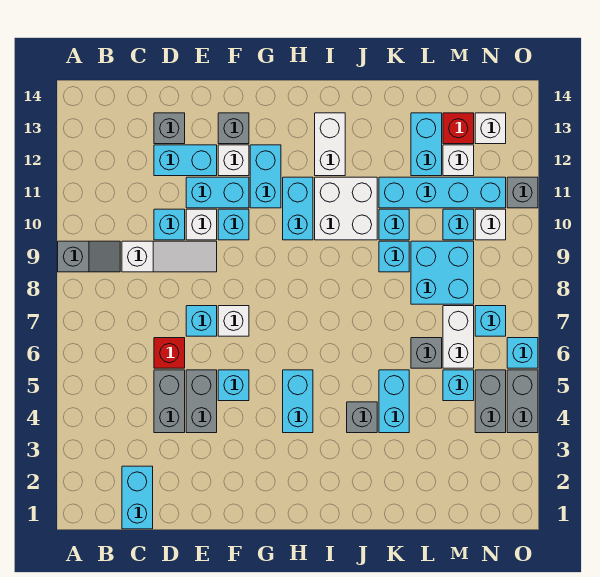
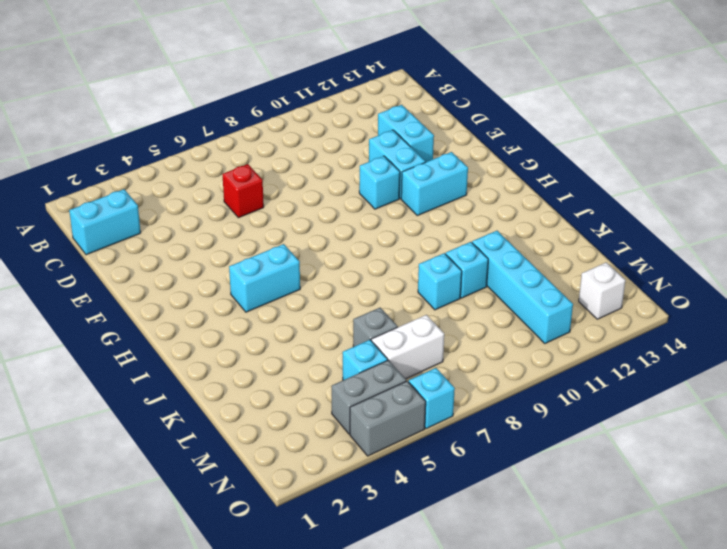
none -> grey slope A9:B9 level 1 top A
none -> white slope C9:E9 level 1 top C
none -> grey brick D4:D5 level 1
none -> cyan brick D10 level 1

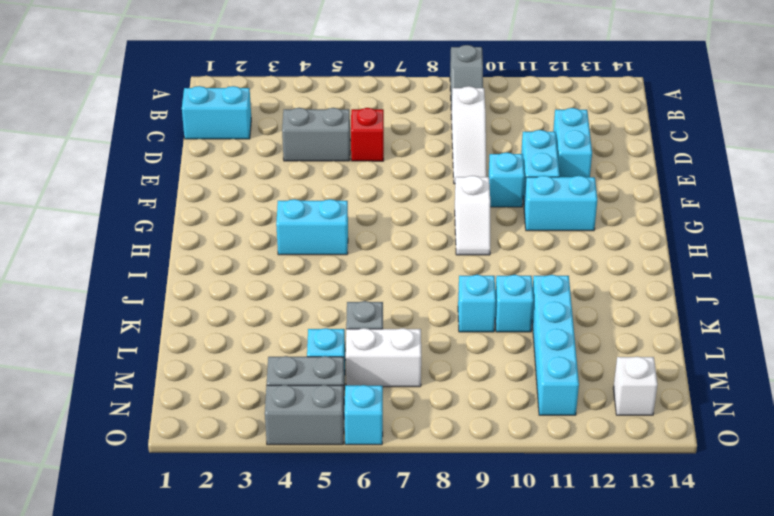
white slope G9:H9 level 1 top G -> none
none -> cyan brick D10 level 1
none -> grey brick D13 level 1
none -> grey brick E4:E5 level 1
none -> cyan brick E7 level 1

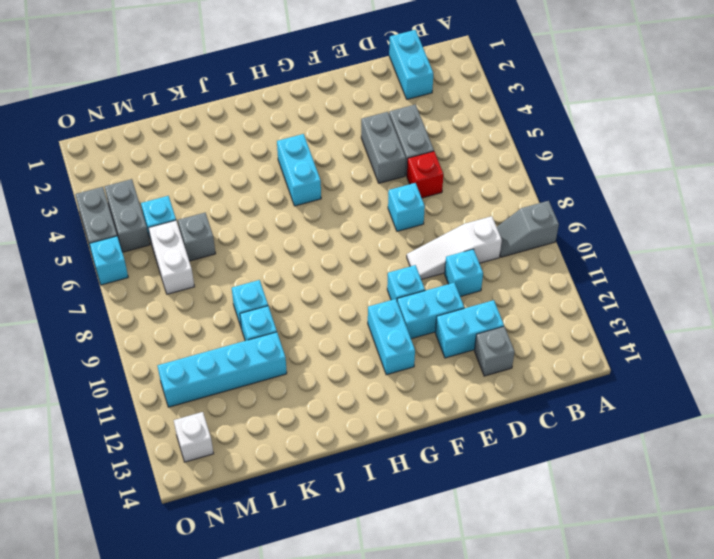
none -> white brick E10 level 1
none -> cyan brick F5 level 1
none -> white brick F7 level 1
none -> white brick F12 level 1

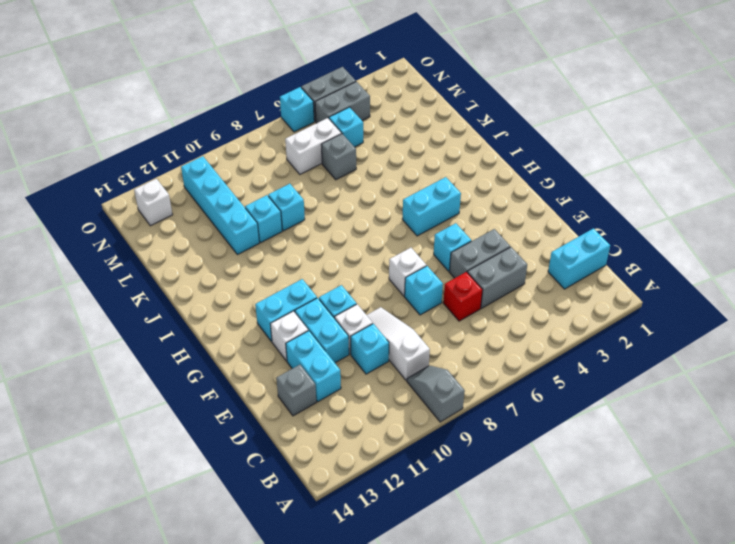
none -> grey brick F13 level 1
none -> cyan brick H10:H11 level 1
none -> white brick I10:J11 level 1
none -> white brick I12:I13 level 1

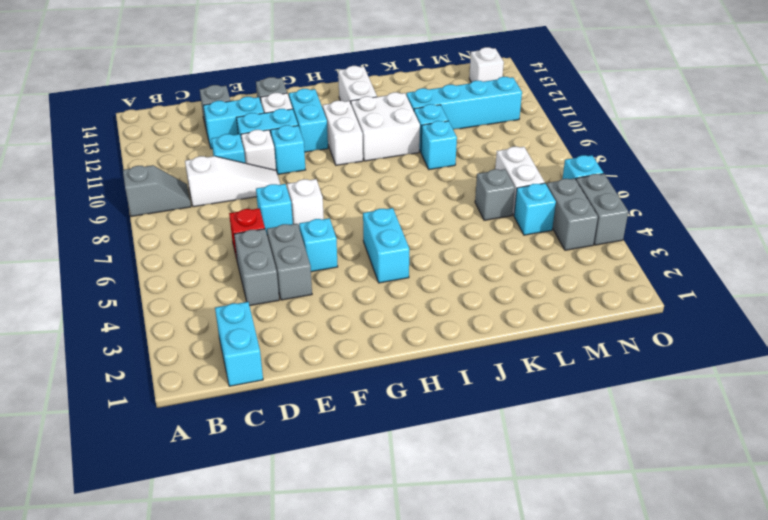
white brick H10:H11 level 1 -> cyan brick H10:H11 level 1
none -> grey brick J4 level 1
none -> cyan brick K4:K5 level 1
none -> cyan brick L8:M9 level 1
none -> cyan brick L12:L13 level 1

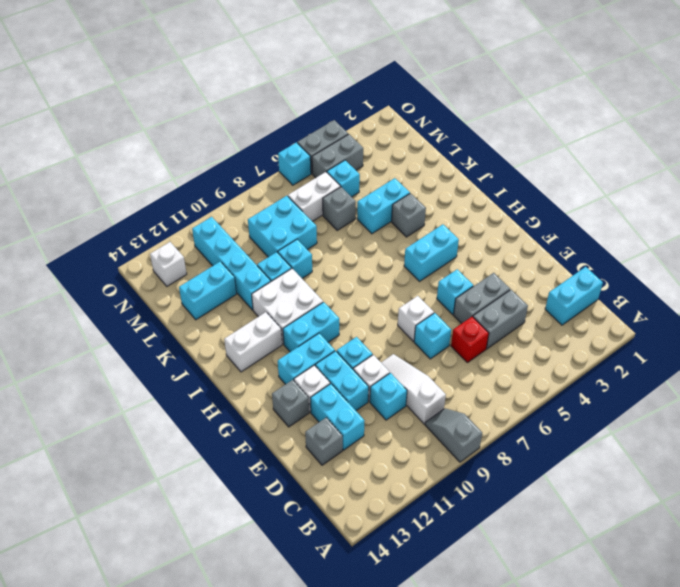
none -> cyan brick M10 level 1
none -> white brick M12 level 1
none -> red brick M13 level 1
none -> cyan brick N7 level 1

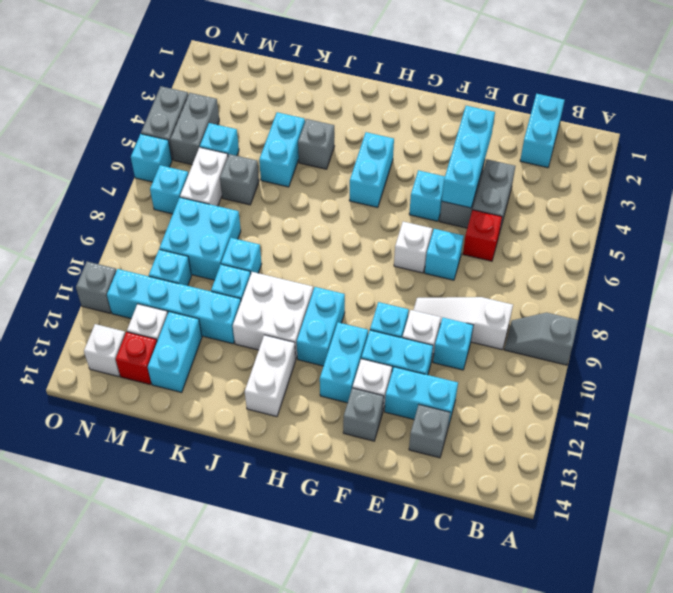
cyan brick E3:E5 level 2 -> none
none -> white brick N10 level 1

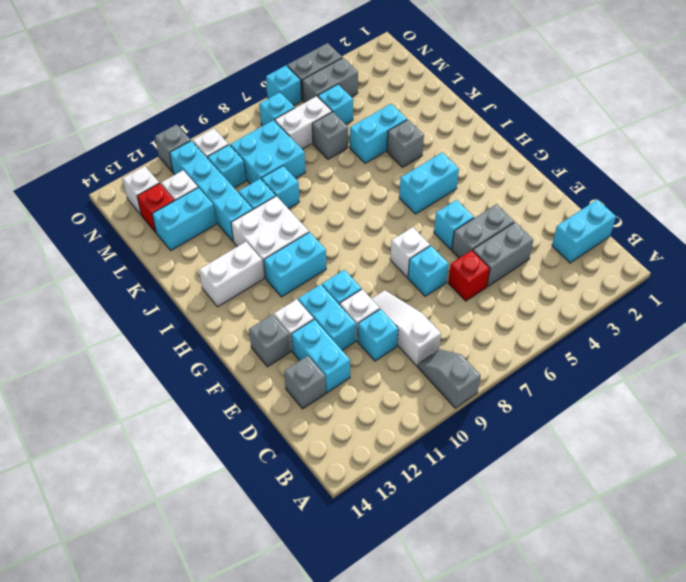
none -> cyan brick G11:G12 level 1

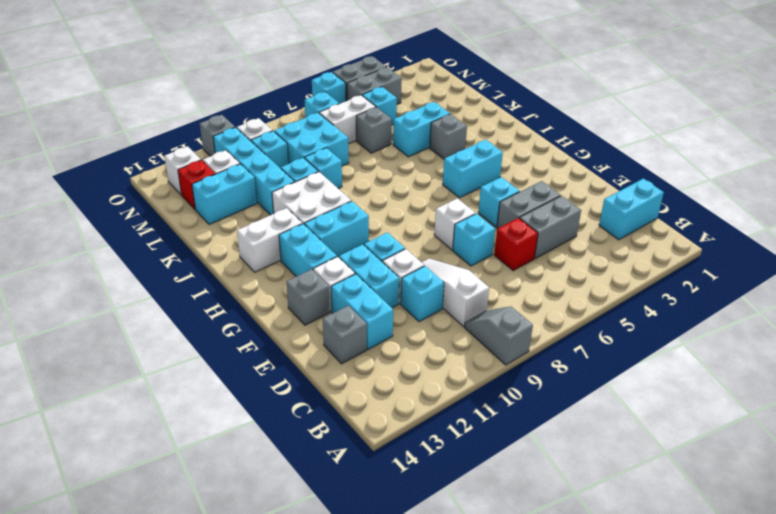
cyan brick G12:H12 level 1 -> cyan brick G11:G12 level 1

